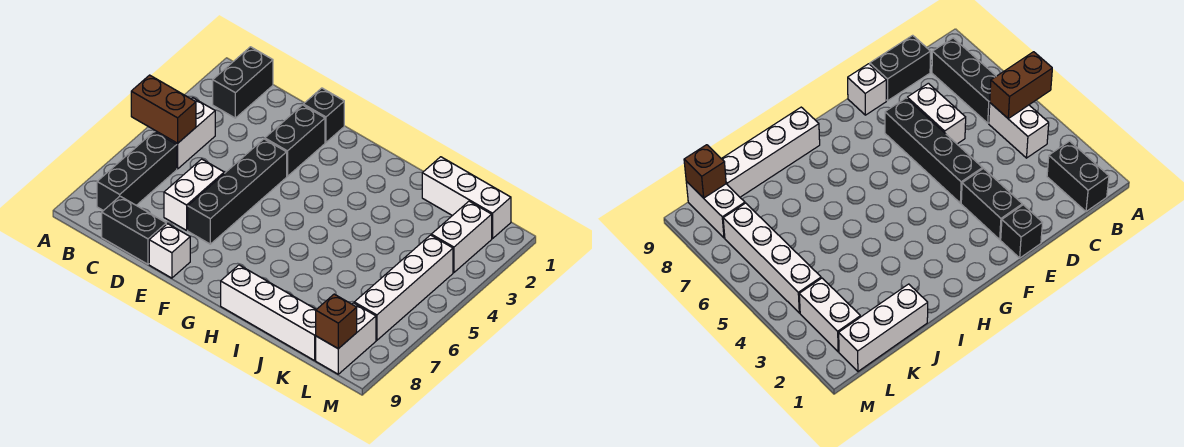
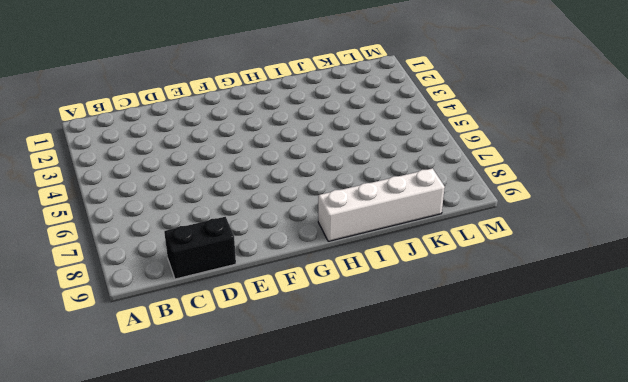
none -> black brick B1:B2 level 1
none -> white brick B4:B5 level 1
none -> black brick B6:B8 level 1

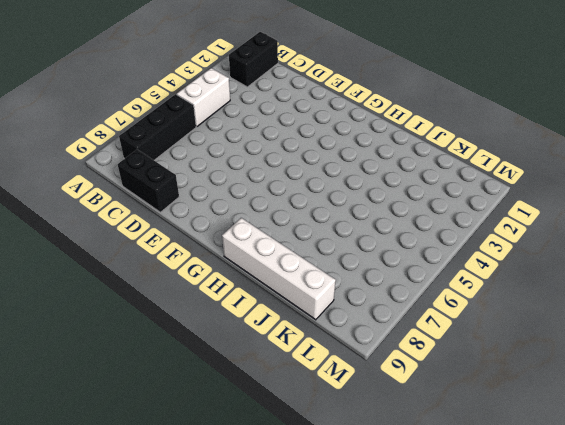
none -> white brick D6:D7 level 1
none -> black brick E1 level 1
none -> black brick E2:E3 level 1

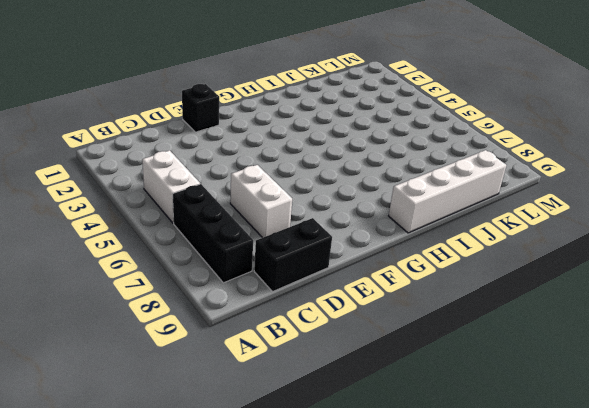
none -> black brick B1:B2 level 1
none -> black brick E2:E3 level 1
none -> black brick E4:E7 level 1

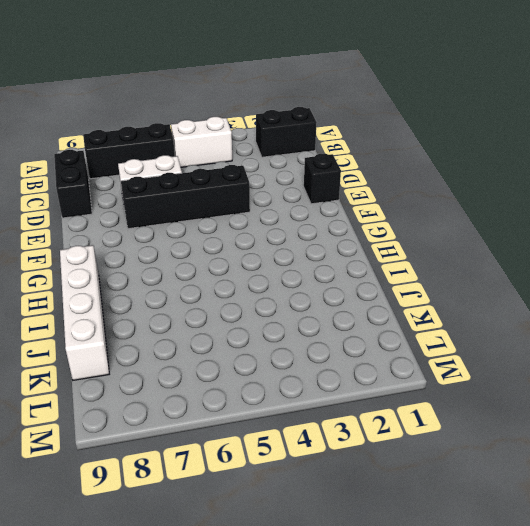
none -> black brick E2:E3 level 1
none -> white brick E9 level 1
none -> white brick J1:L1 level 1

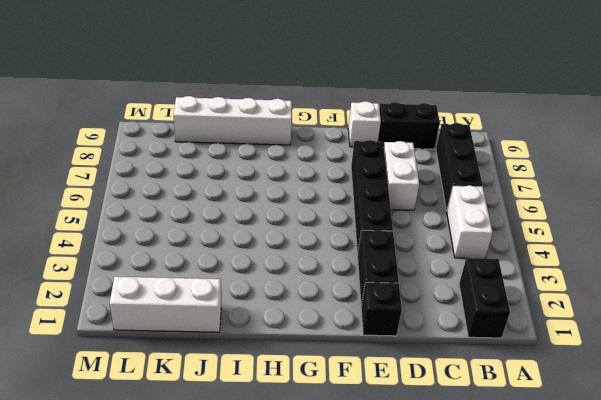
none -> white brick L2:L3 level 1
none -> white brick L4:L7 level 1
none -> white brick L8:L9 level 1

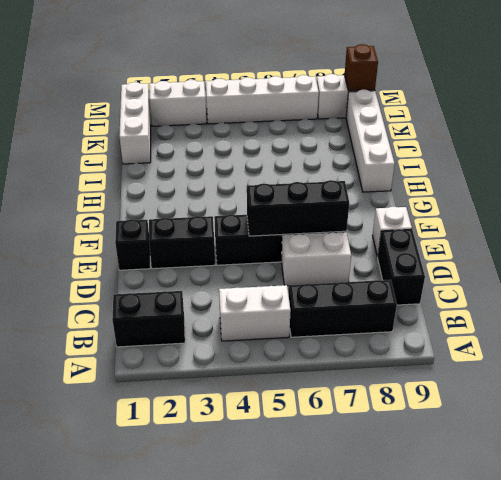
black brick E5:E7 level 2 -> none
none -> brown brick A5:B5 level 2

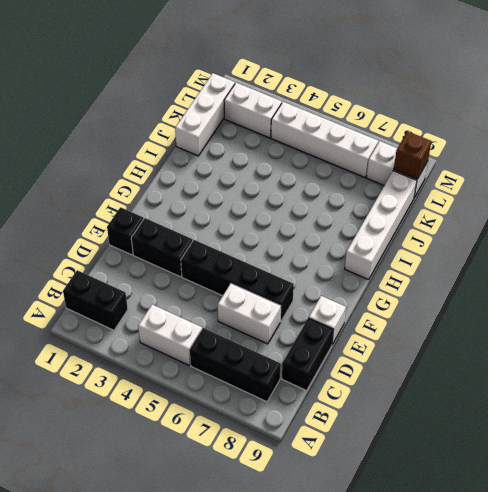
none -> brown brick A5:B5 level 2

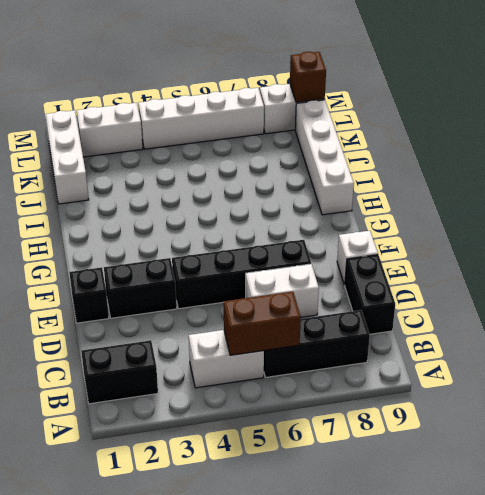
brown brick B5:B6 level 2 -> brown brick A5:B5 level 2

